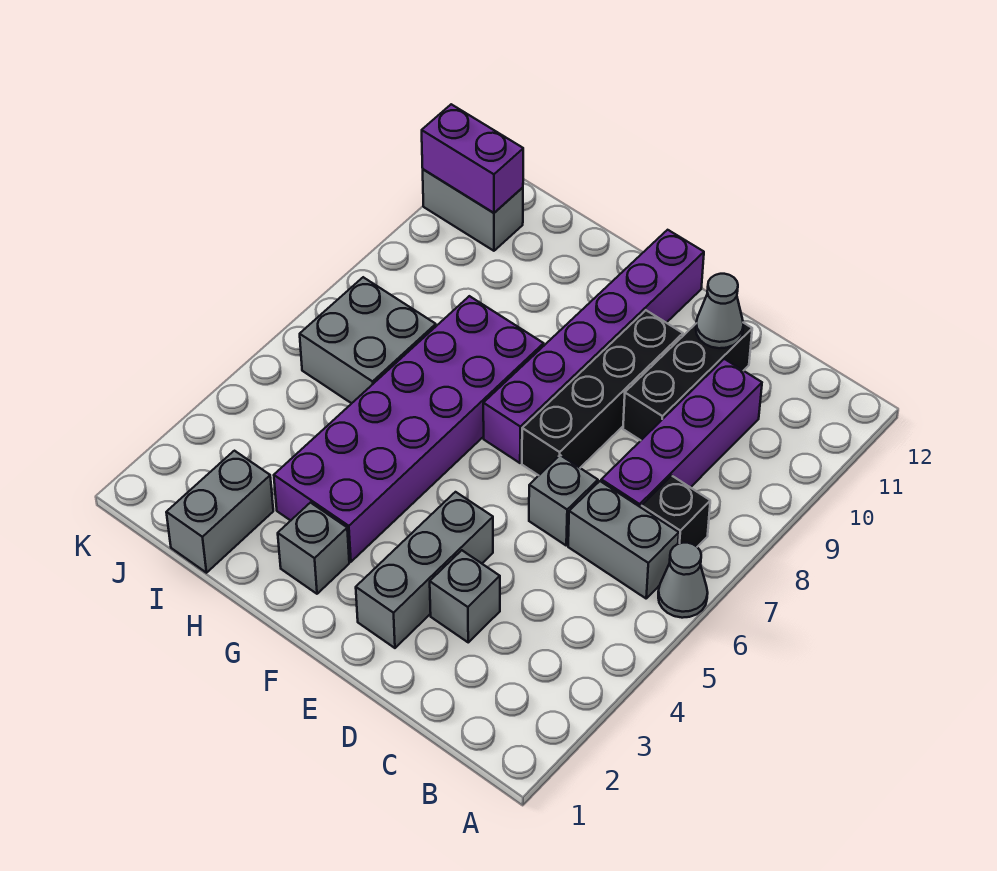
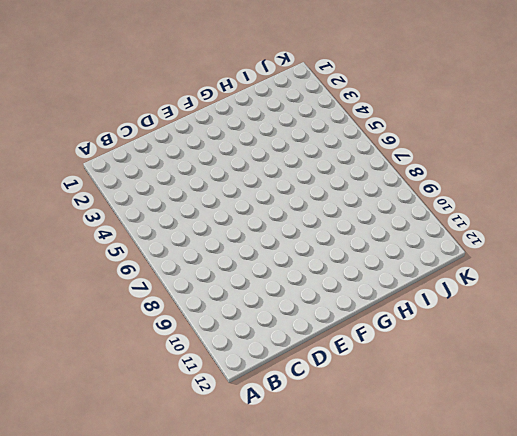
none -> grey cone A6 level 1
none -> grey brick B6:C6 level 1
none -> black brick B7 level 1

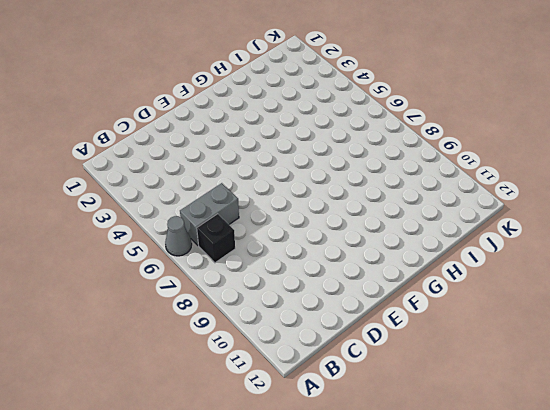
none -> purple brick C7:C10 level 1
none -> grey brick D3 level 1
none -> grey brick D6 level 1

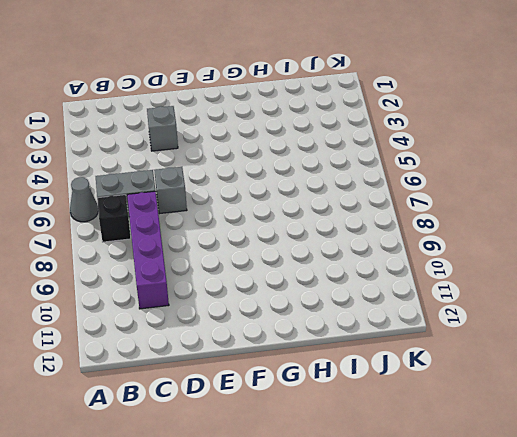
none -> black brick D9:D11 level 1
none -> grey brick E2:E4 level 1
none -> black brick E7:E10 level 1

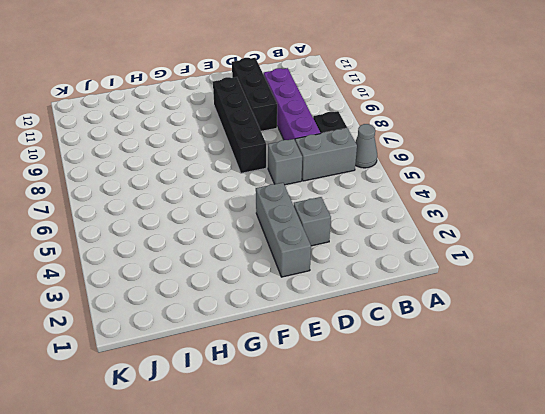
none -> purple brick F7:F12 level 1
none -> grey brick G2 level 1
none -> purple brick G3:H8 level 1

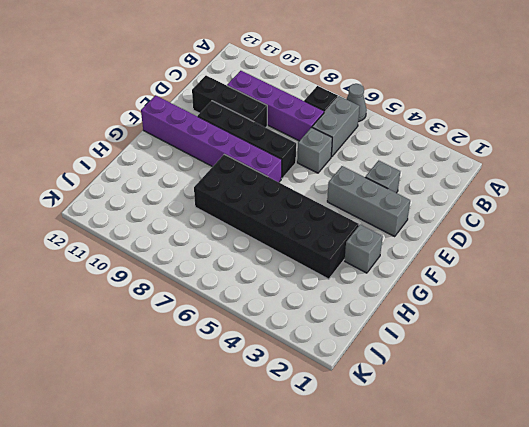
black brick G3:H8 level 1 -> purple brick G3:H8 level 1
none -> grey brick I1:I2 level 1
none -> grey brick I6:J7 level 1
none -> grey brick J11:K11 level 1

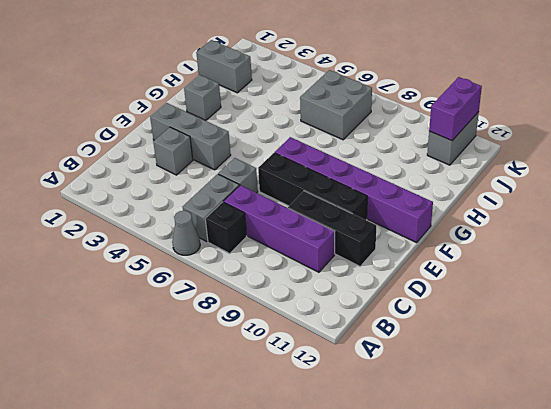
none -> purple brick G3:H8 level 1
none -> grey cone D11 level 2

